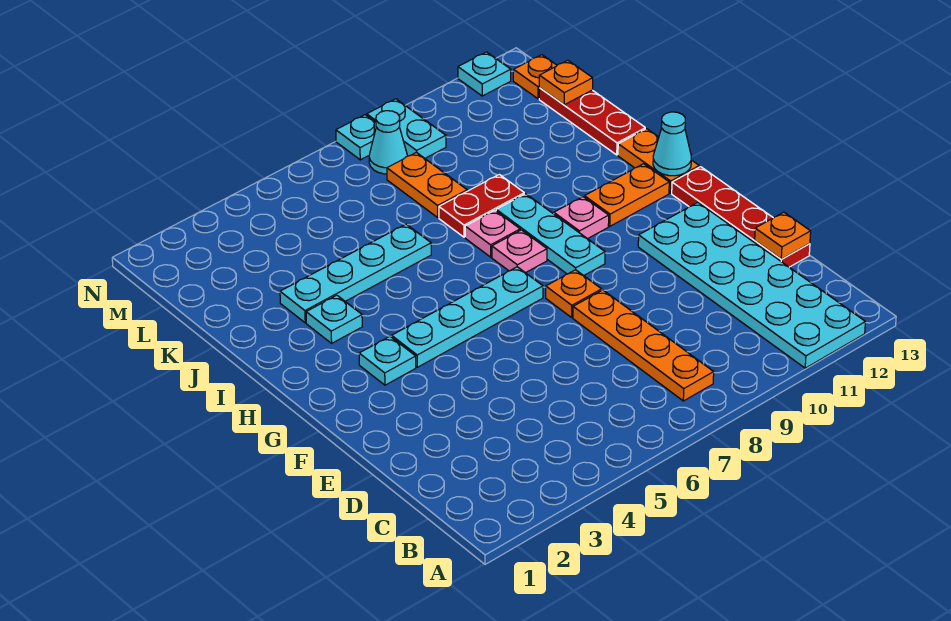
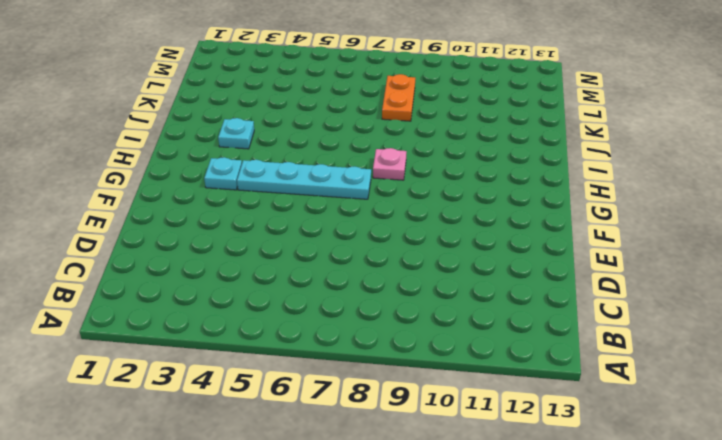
none -> cyan plate A11:F12 level 1
none -> orange plate B8:E8 level 1
none -> red plate D13:G13 level 1

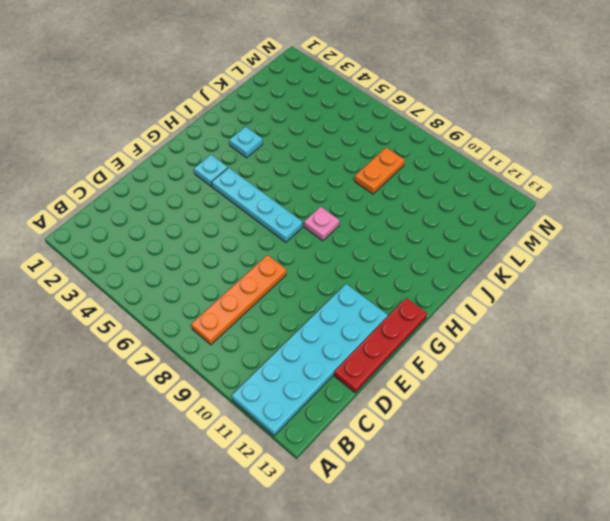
none -> orange plate F8 level 1
none -> cyan plate G9:I9 level 1
none -> pink plate H10 level 1

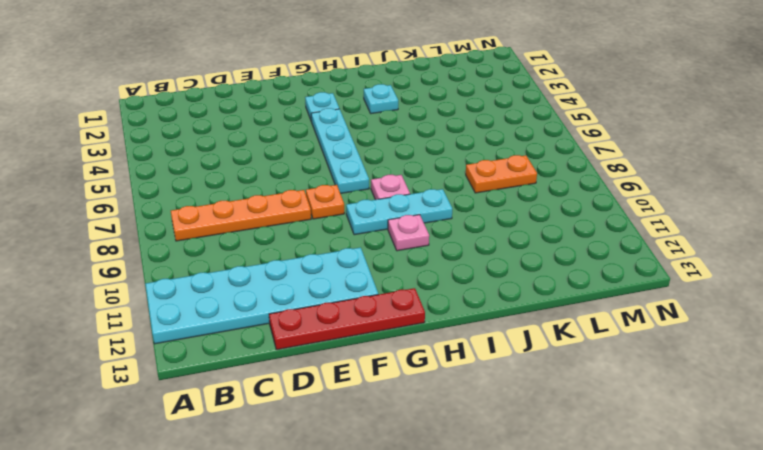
none -> orange plate H11:H12 level 1
none -> orange plate H13:I13 level 1
none -> pink plate I8 level 1

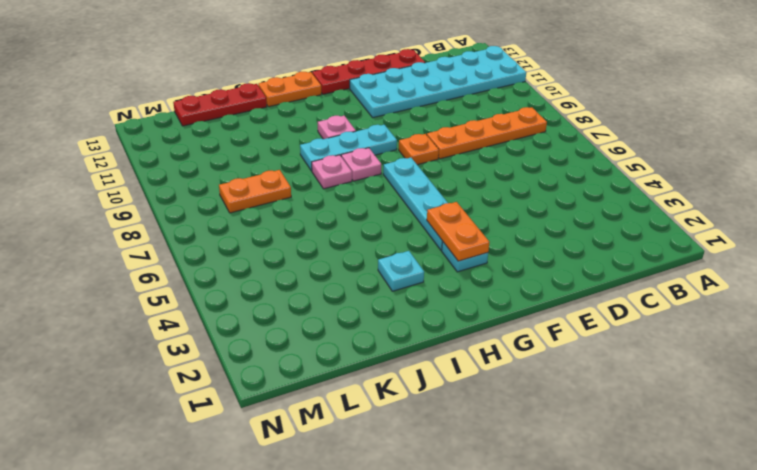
orange plate G3:G4 level 2 -> orange plate H11:H12 level 1
none -> cyan plate J3:J6 level 1
none -> red plate J8:J9 level 1
none -> cyan cone M8 level 1

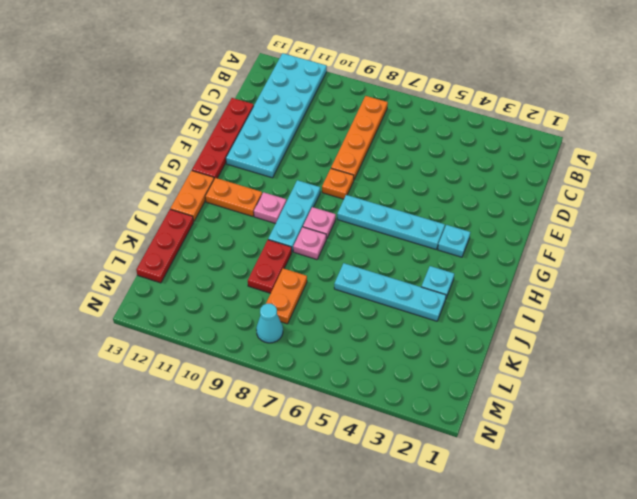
red plate J9:K9 level 1 -> red plate J8:J9 level 1
none -> cyan plate M9:N9 level 1
none -> orange plate M13 level 1
none -> cyan plate N8 level 1

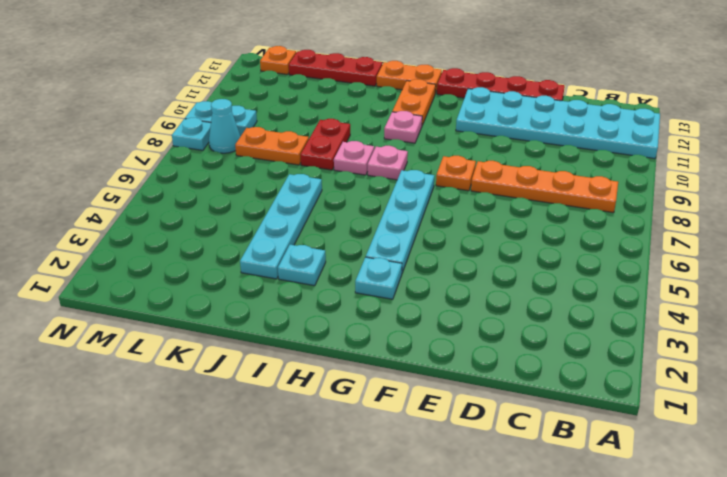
none -> cyan plate G9:I9 level 1
none -> cyan plate N12 level 1
none -> orange plate D13 level 2

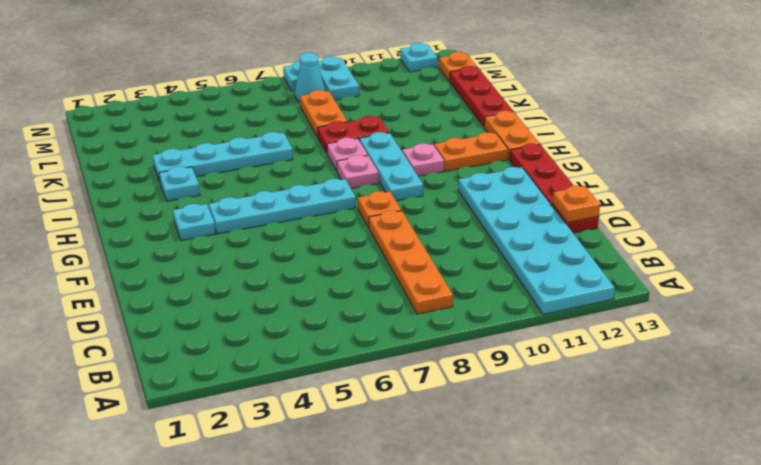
none -> cyan cone H13 level 2
none -> orange plate L13 level 2

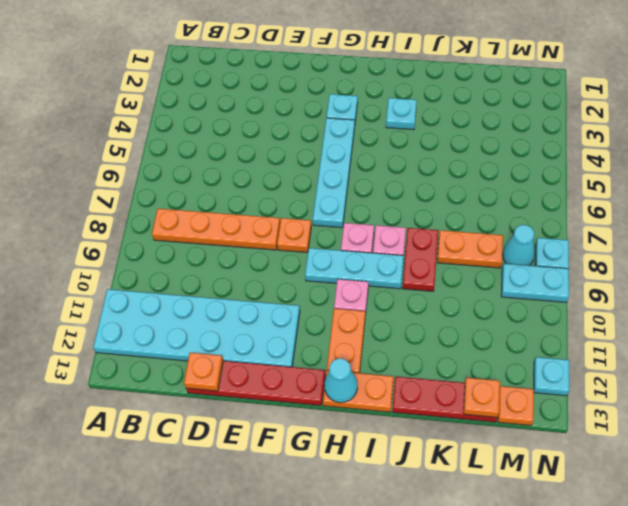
none -> cyan plate J3:J6 level 1

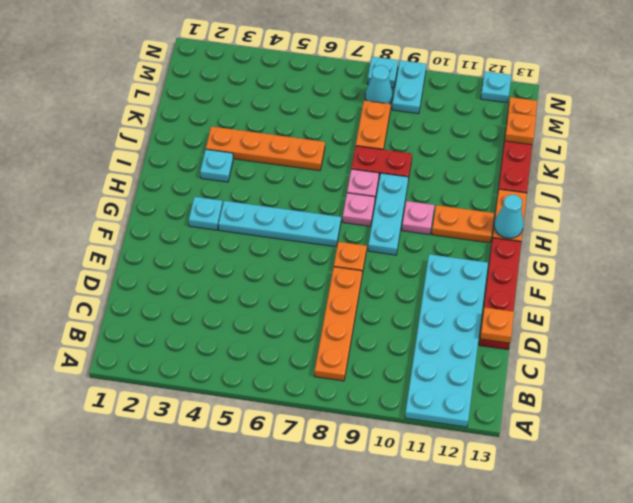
orange plate J3:J6 level 1 -> cyan plate J3:J6 level 1

